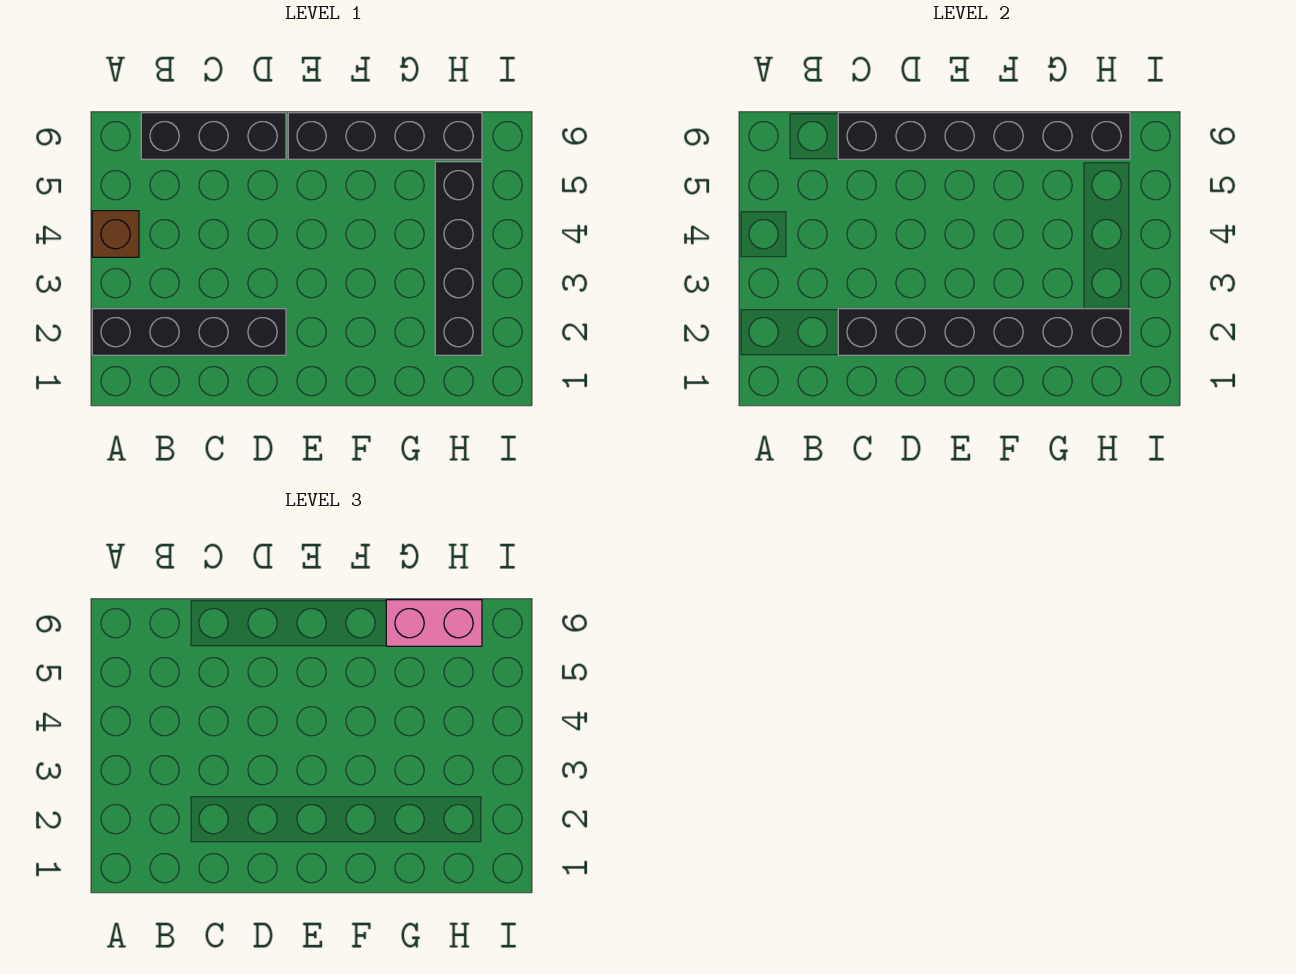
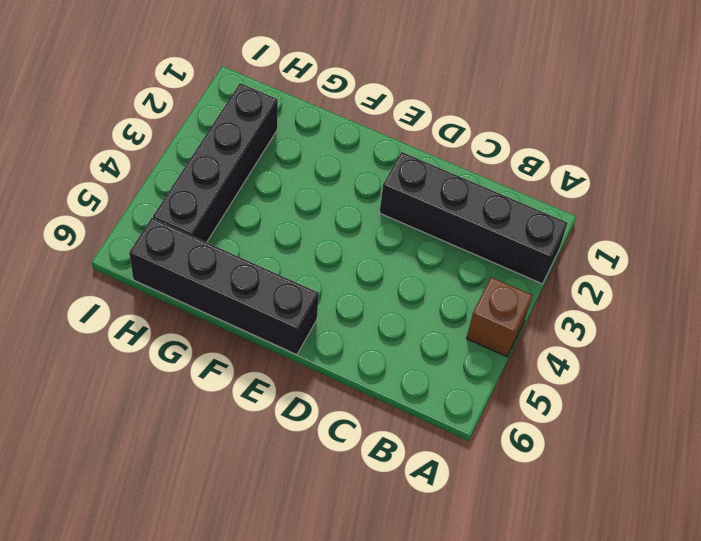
none -> black brick B6:D6 level 1
none -> black brick C2:H2 level 2

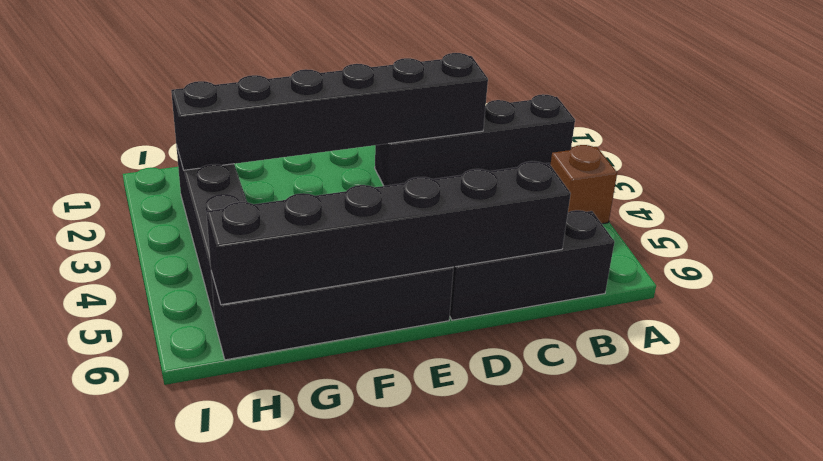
none -> pink brick G6:H6 level 3

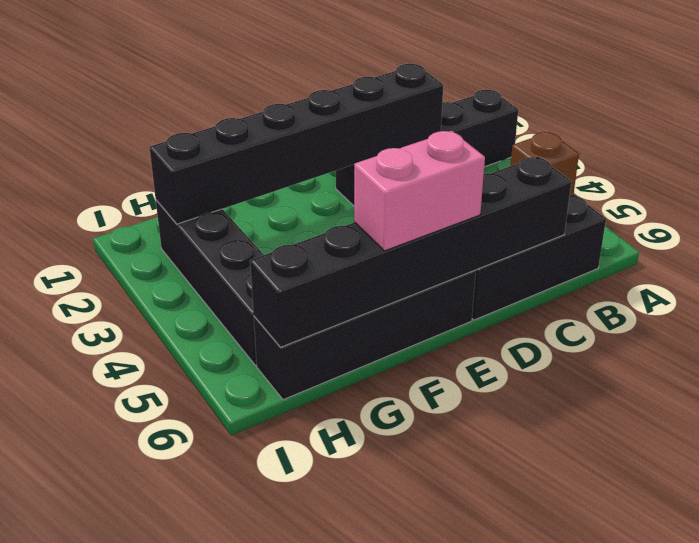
pink brick E6:F6 level 3 -> pink brick G6:H6 level 3

